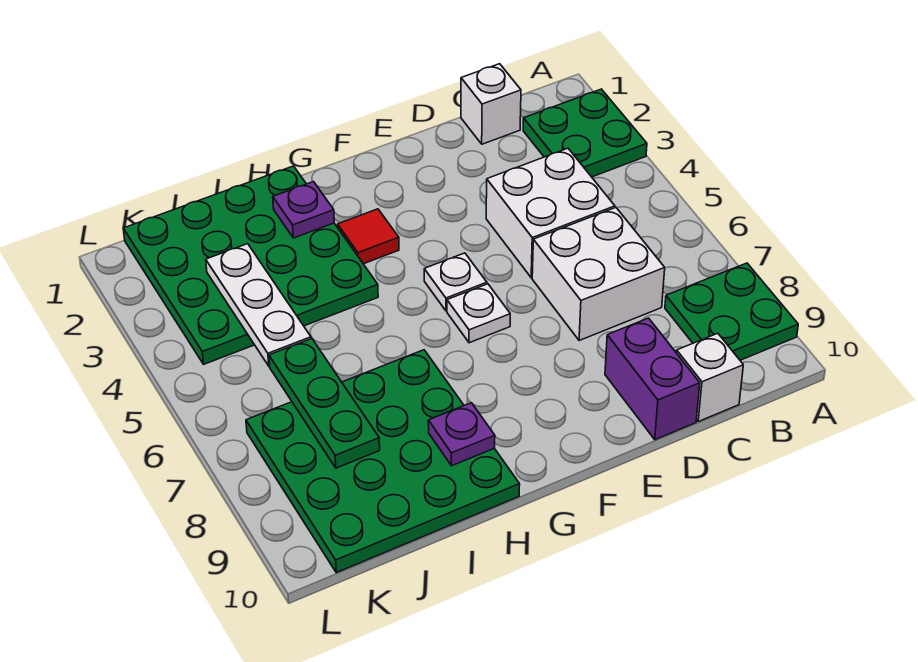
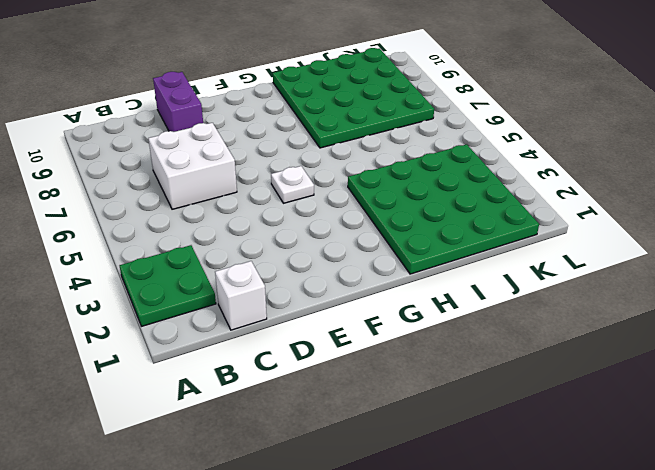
none -> green plate A8:B9 level 1
none -> white brick C4:D5 level 1
none -> white brick C10 level 1

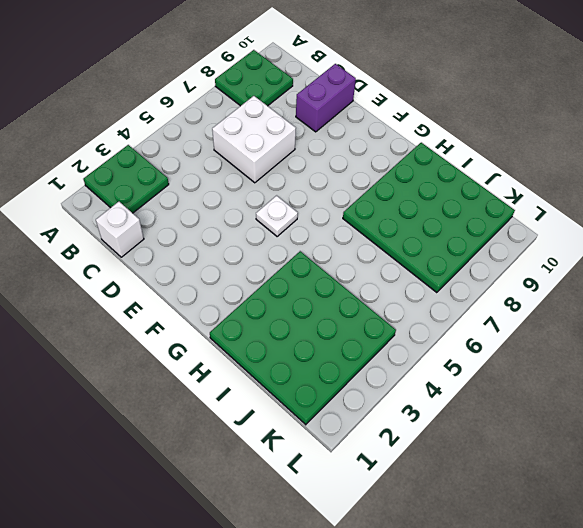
none -> white brick C4:D5 level 1
none -> white brick C10 level 1
none -> white plate F6 level 1

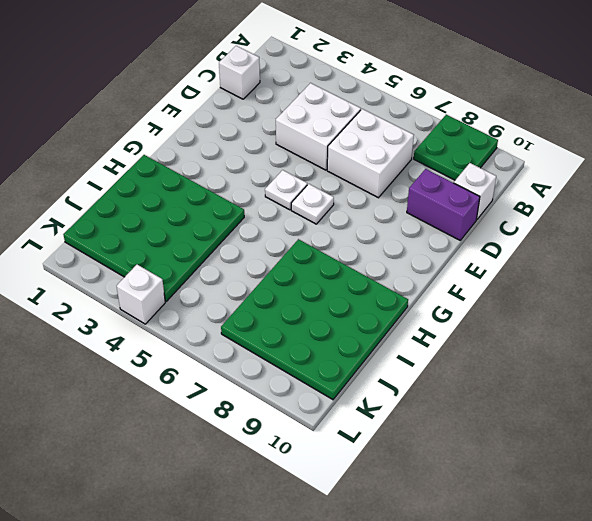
white brick L4 level 1 -> none
none -> green plate A2:B3 level 1
none -> red tile G3 level 1
none -> purple plate H2 level 2

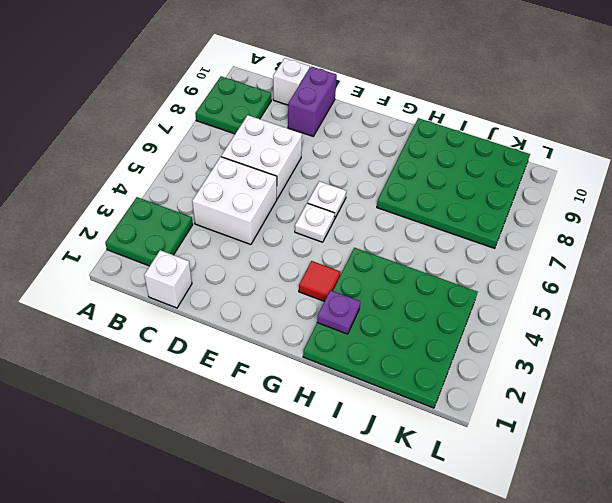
none -> purple plate H9 level 2
none -> white plate J3:J5 level 2
none -> green plate J6:J8 level 2

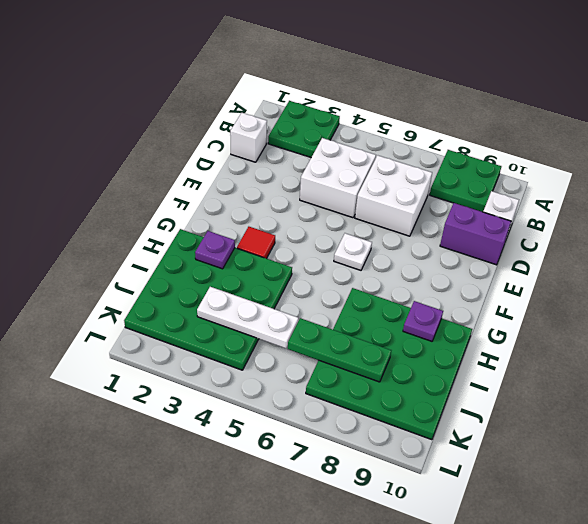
none -> white plate F5 level 1

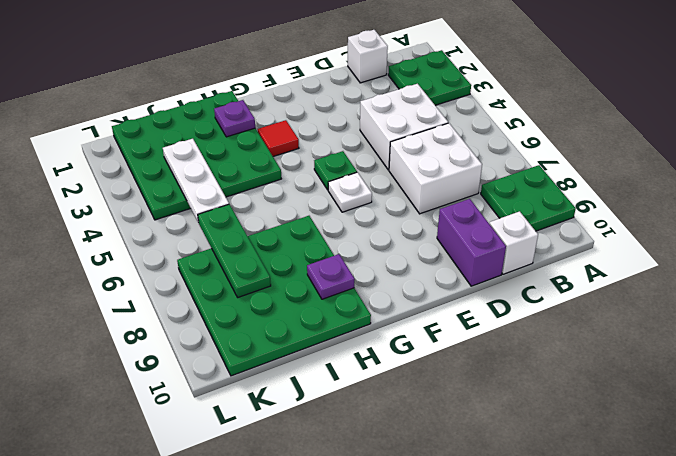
green plate F5 level 1 -> white plate F5 level 1

